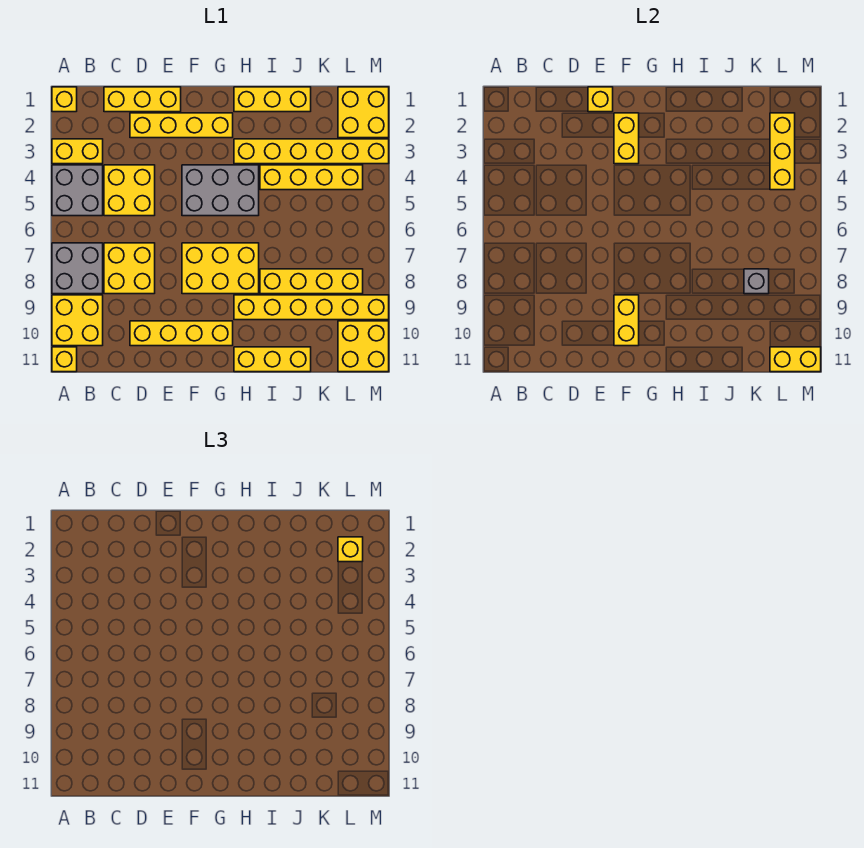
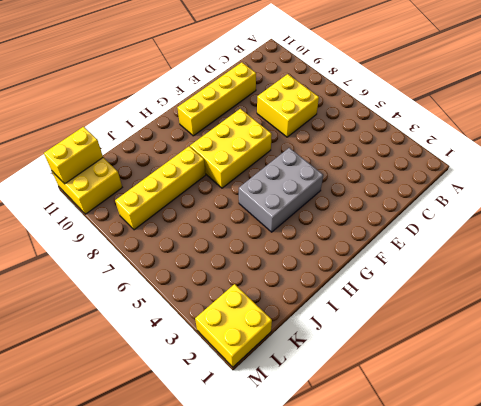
none -> yellow brick A1 level 1
none -> yellow brick A3:B3 level 1
none -> grey brick A4:B5 level 1

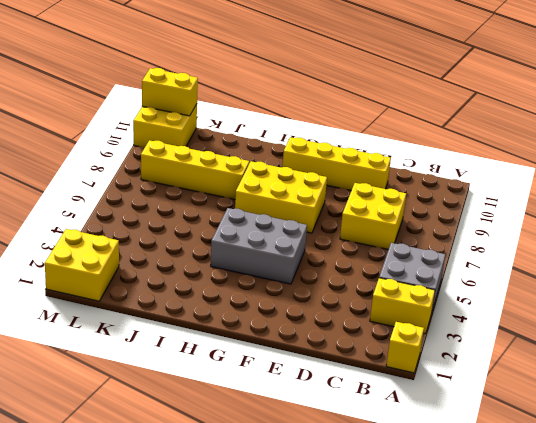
none -> grey brick A7:B8 level 1
none -> yellow brick A9:B10 level 1
none -> yellow brick A11 level 1

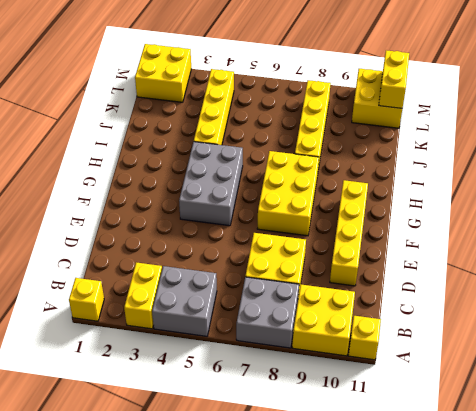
none -> yellow brick C1:E1 level 1
none -> yellow brick C4:D5 level 1
none -> yellow brick D2:G2 level 1

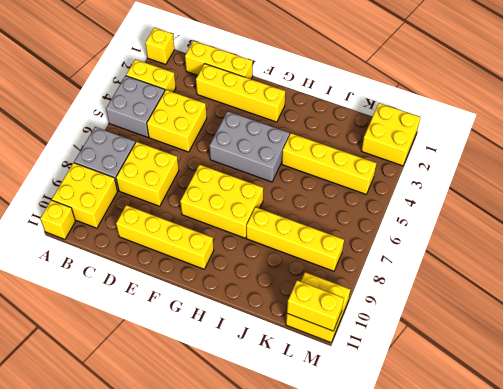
none -> yellow brick H1:J1 level 1
none -> yellow brick H3:M3 level 1
none -> yellow brick H9:M9 level 1

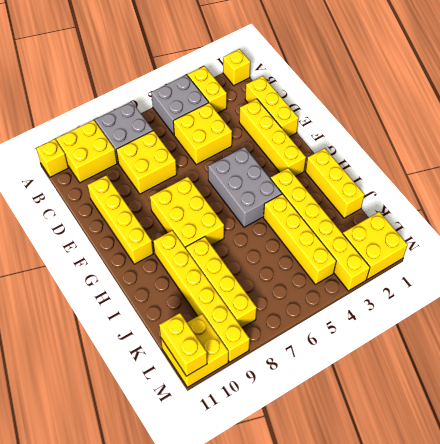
none -> yellow brick H11:J11 level 1
none -> yellow brick E1 level 2
none -> yellow brick F2:F3 level 2

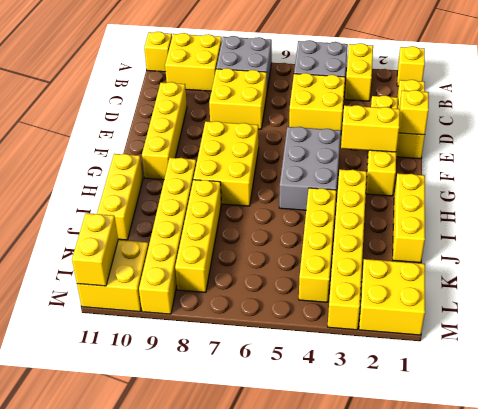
none -> yellow brick F9:F10 level 2
none -> grey brick K8 level 2
none -> yellow brick L2:L4 level 2

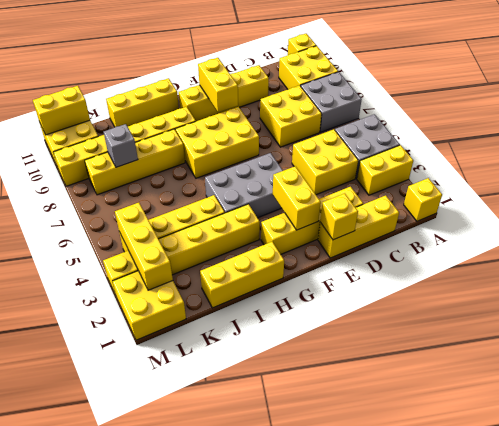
none -> yellow brick L2 level 3

